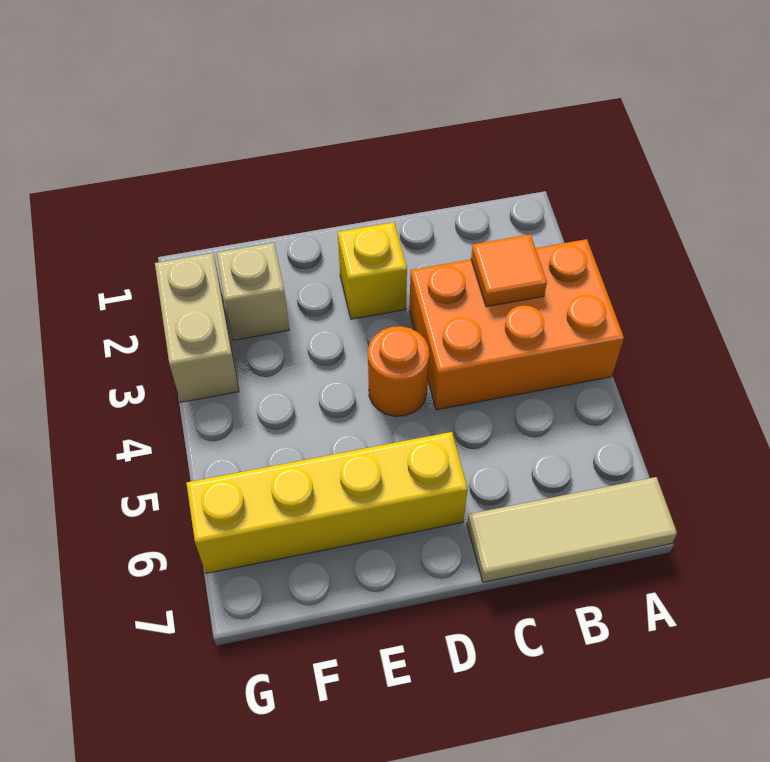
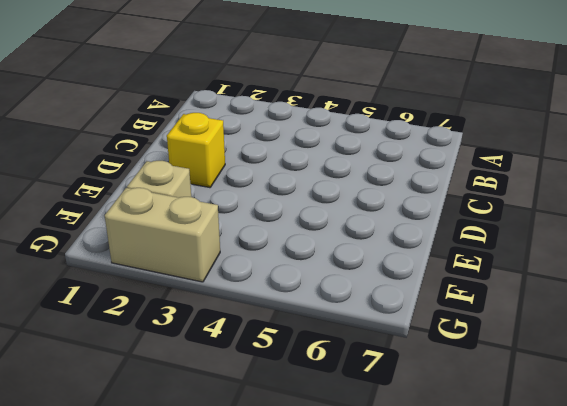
none -> orange brick A3:C4 level 1
none -> tan tile A7:C7 level 1

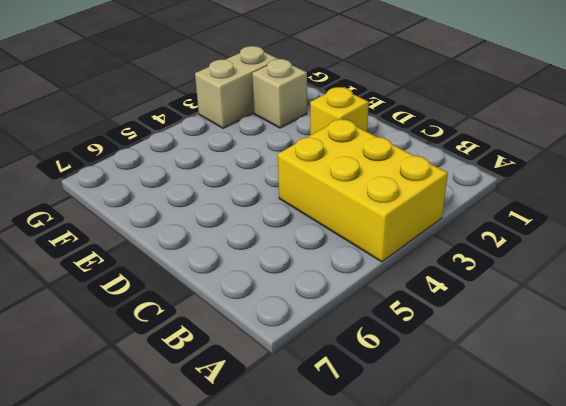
yellow brick A3:C4 level 1 -> orange brick A3:C4 level 1
none -> tan tile A7:C7 level 1
none -> orange round brick D4 level 1

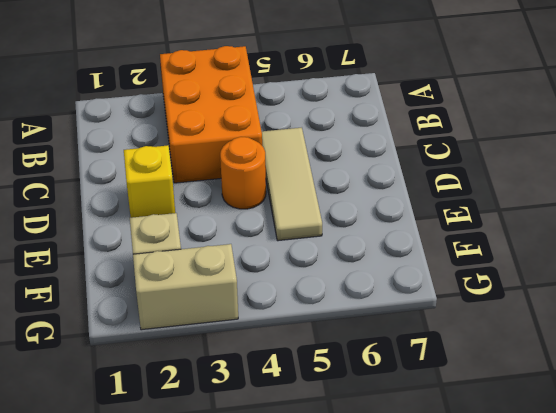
tan tile C5:E5 level 1 -> tan tile A7:C7 level 1
none -> yellow brick D6:G6 level 1
none -> orange tile B3 level 2

